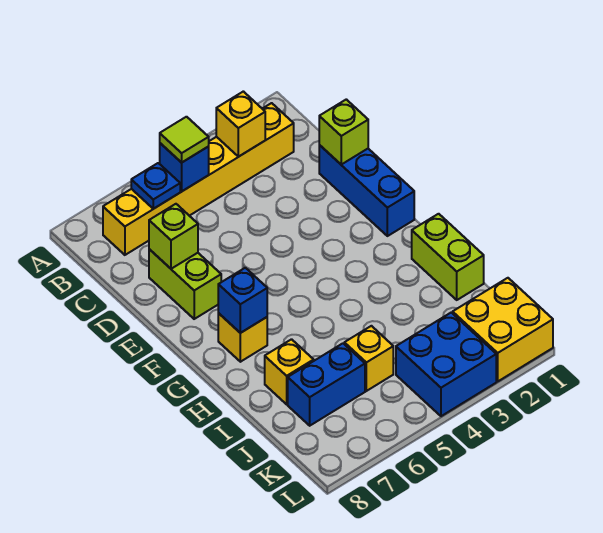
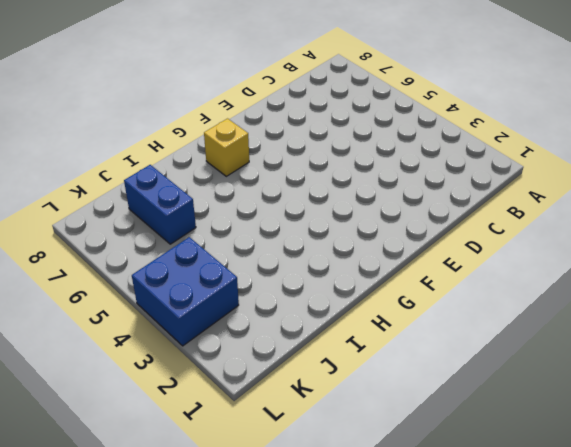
none -> yellow brick B2:B7 level 1
none -> blue brick D1:F1 level 1
none -> lime brick D7:E7 level 1

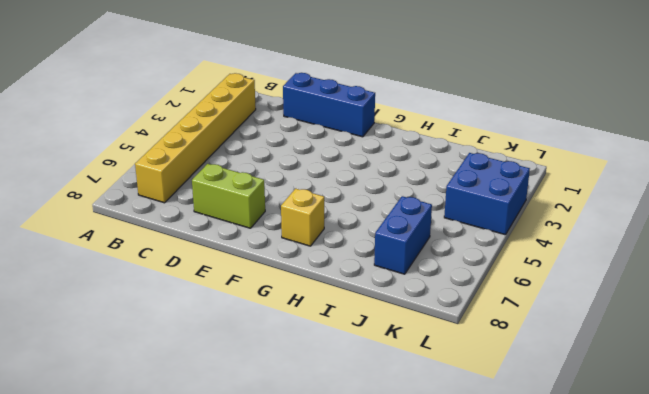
none -> lime brick H1:I1 level 1
none -> yellow brick I7 level 1
none -> yellow brick J5 level 1

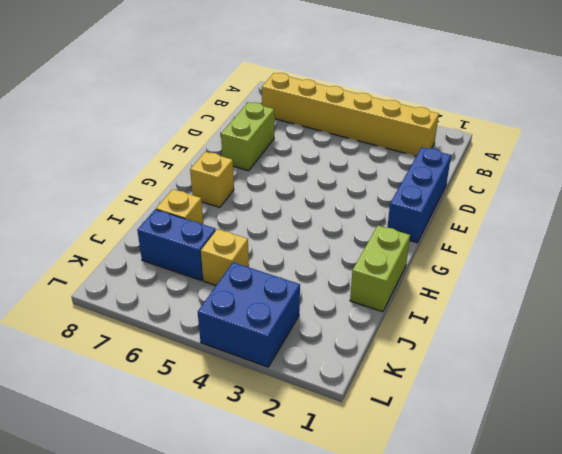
none -> yellow brick K1:L2 level 1
none -> yellow brick B3 level 2
none -> blue brick B5 level 2

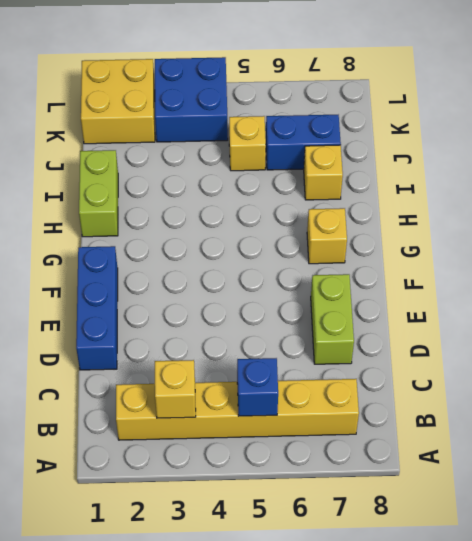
none -> blue plate B6 level 2
none -> lime brick D1 level 2
none -> lime brick D7 level 2

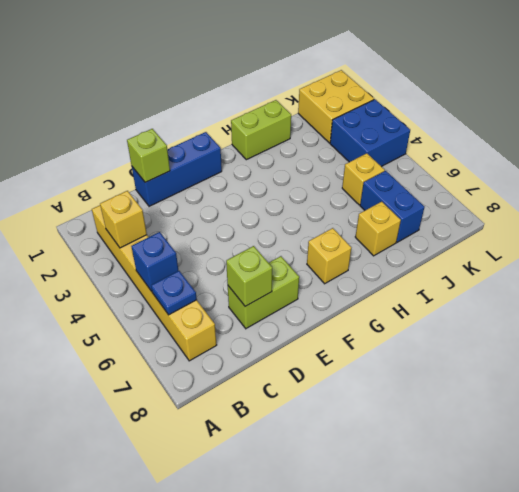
none -> blue brick G7 level 2
none -> lime tile B5 level 3

